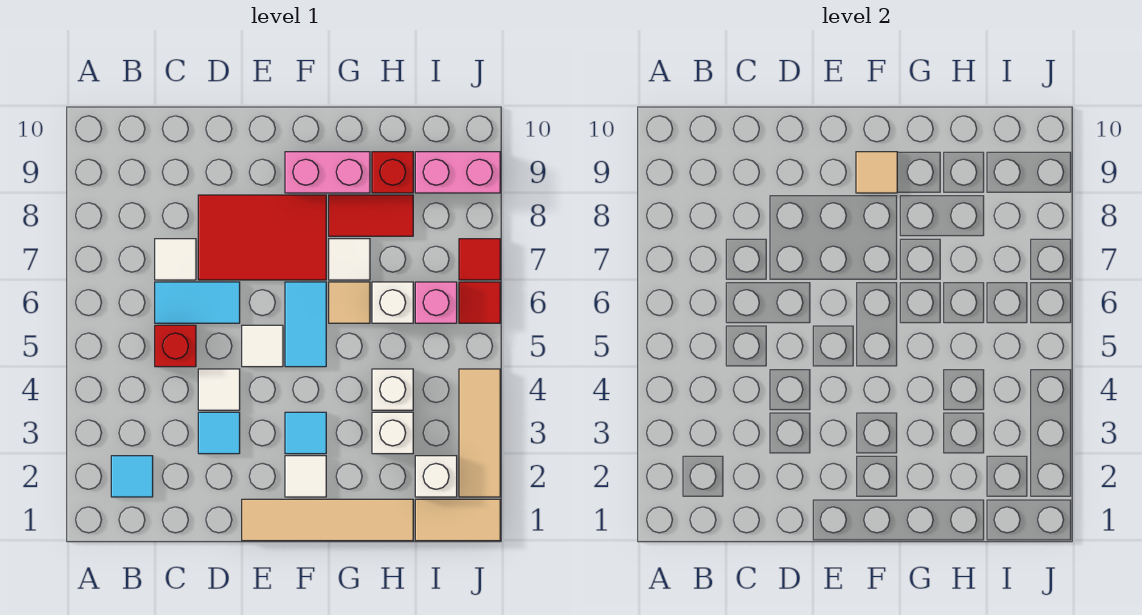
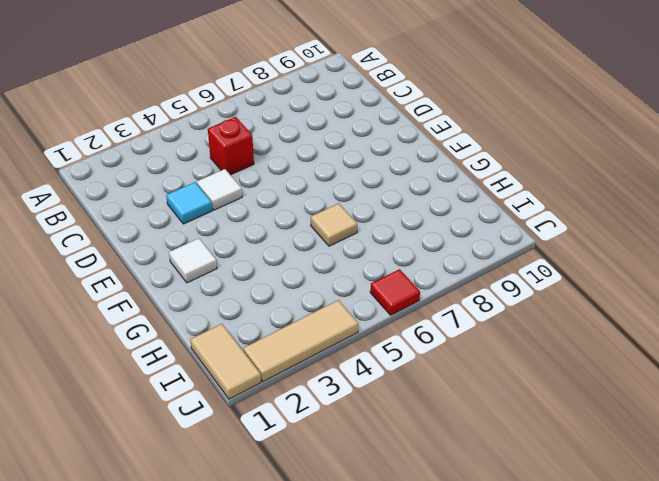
none -> cyan tile B2 level 1
none -> cyan tile C6:D6 level 1
none -> white tile C7 level 1

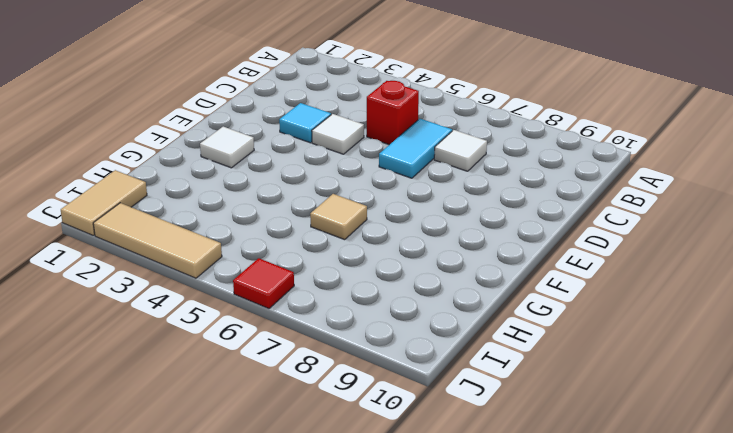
none -> cyan tile B2 level 1
none -> red tile D7:F8 level 1
none -> tan tile E1:H1 level 1

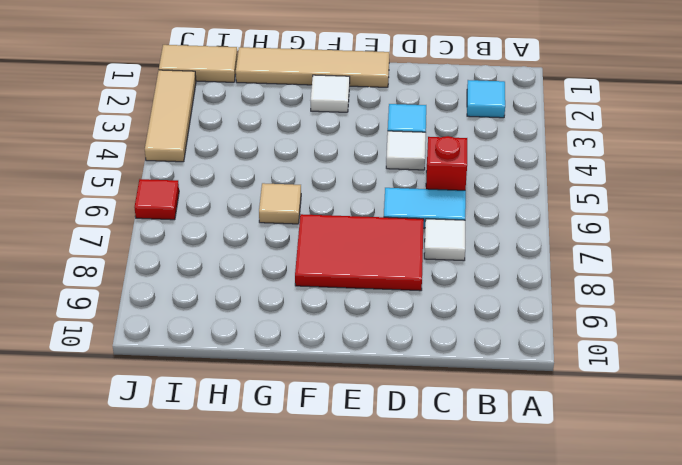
none -> white tile E5 level 1
none -> cyan tile F3 level 1
none -> cyan tile F5:F6 level 1

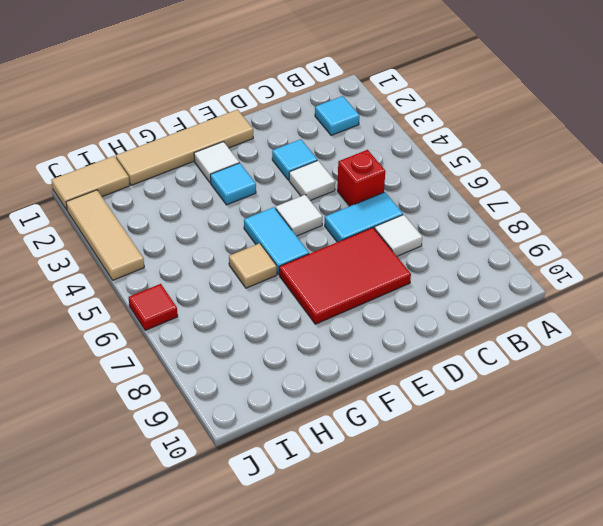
none -> pink brick F9:G9 level 1
none -> white tile G7 level 1
none -> red tile G8:H8 level 1

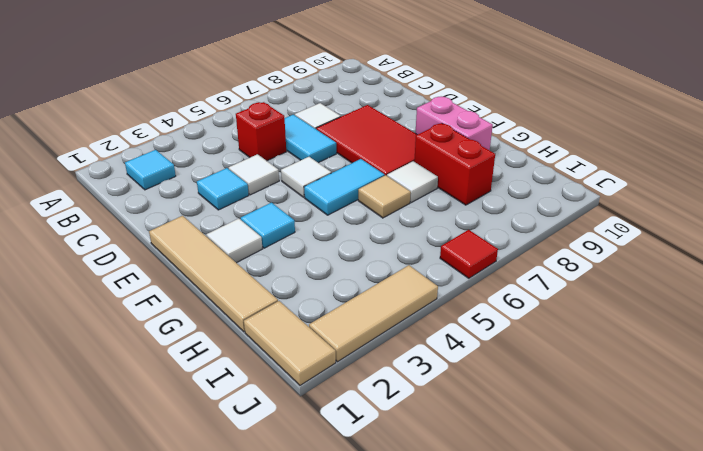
red brick G8:H8 level 1 -> red tile G8:H8 level 1
none -> white brick H3 level 1
none -> white brick H4 level 1
none -> white brick H6 level 1

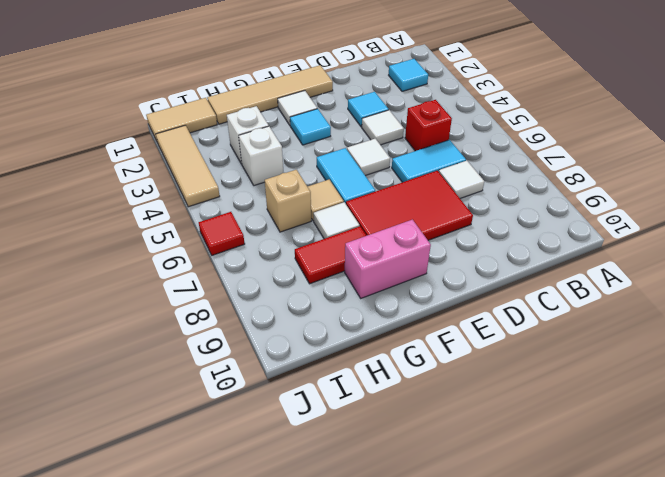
tan brick H6 level 1 -> white brick H6 level 1
none -> red brick H9 level 1
none -> white brick I2 level 1
none -> pink brick I6 level 1

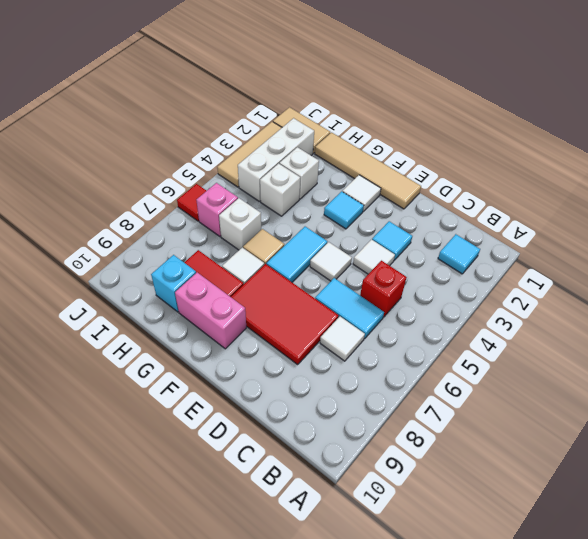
cyan brick H9 level 1 -> red brick H9 level 1
white brick I2:I4 level 1 -> white brick I2 level 1
none -> pink brick I9:J9 level 1
none -> red tile J7 level 1
none -> tan tile F9 level 2

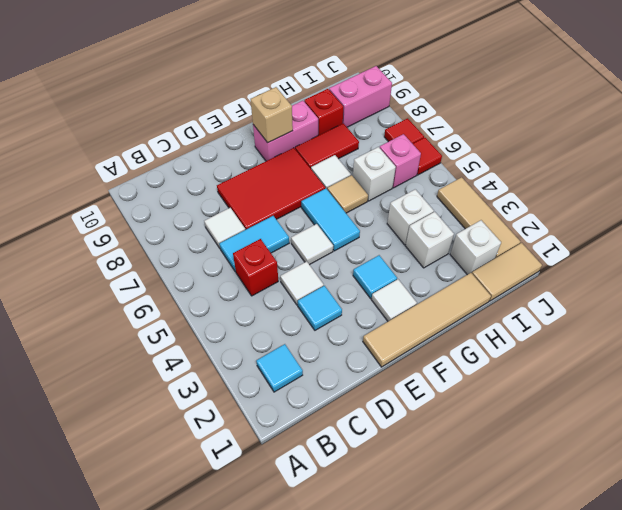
tan brick F9 level 2 -> tan tile F9 level 2

